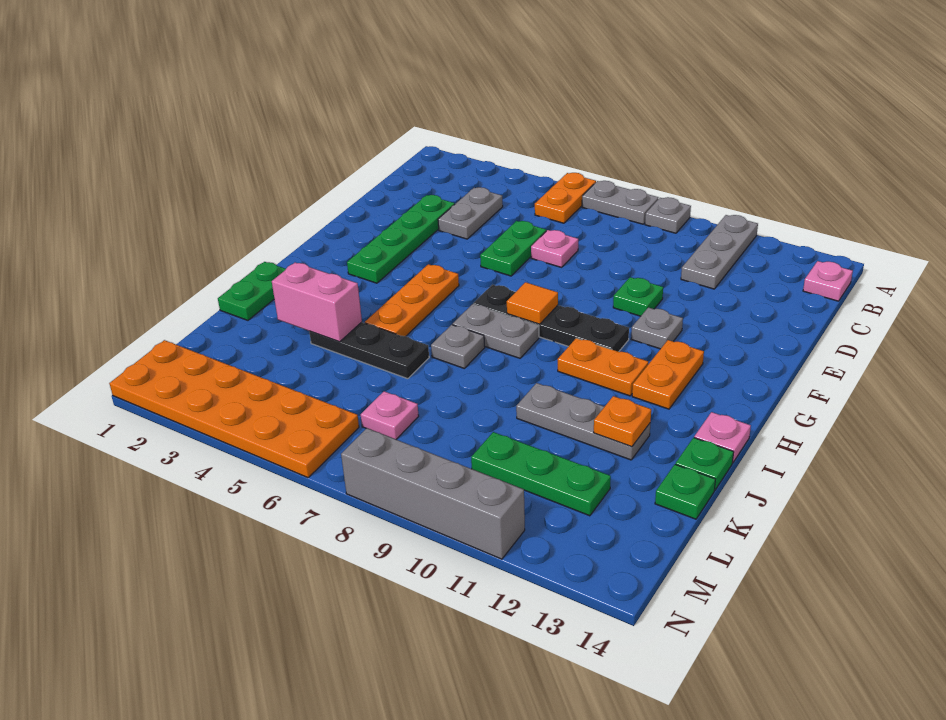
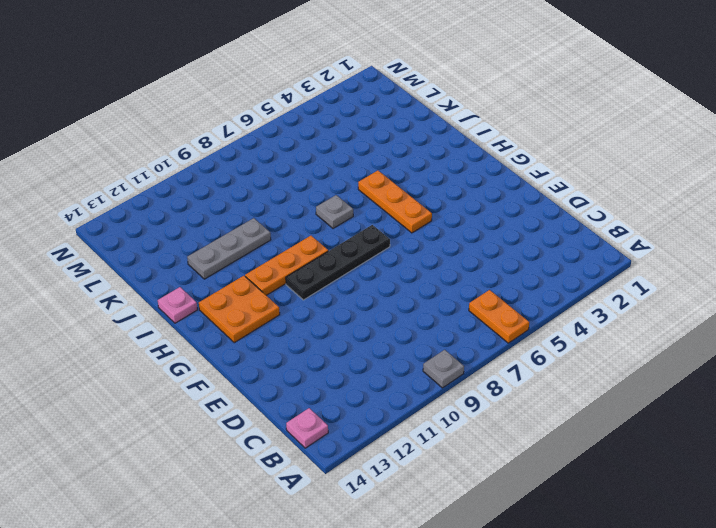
orange plate G12:H13 level 1 -> orange plate G12:H12 level 1
orange plate H9:H11 level 1 -> orange plate H10:H11 level 1
none -> grey plate A7:A8 level 1
none -> grey plate A11:C11 level 1
none -> grey plate C4:D4 level 1
none -> green plate D3:G3 level 1

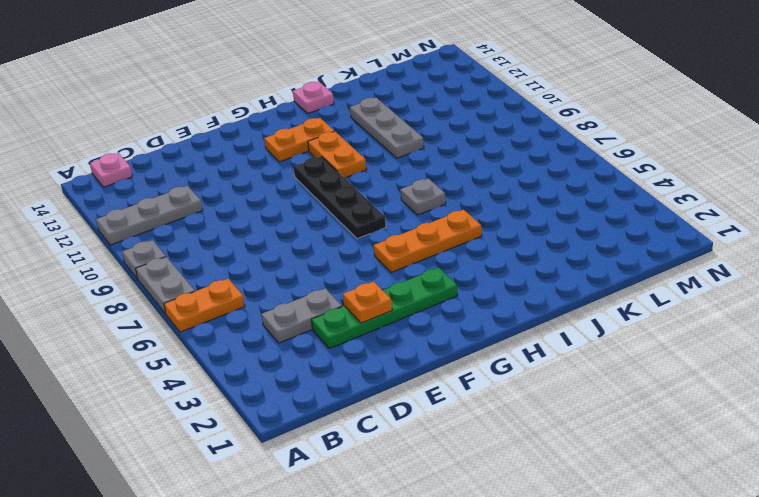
orange plate E3 level 2 -> orange plate J12 level 2
none -> green plate D6:E6 level 1
none -> pink plate D7 level 1
none -> green plate E10 level 1
none -> grey plate F11 level 1

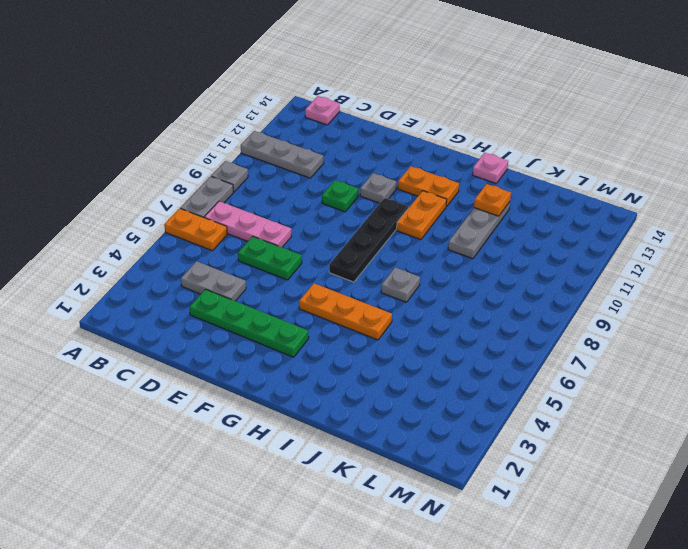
pink plate B7:D7 level 1 -> pink plate D7 level 1
none -> grey plate H7:H8 level 1
none -> green plate I1:J1 level 1
none -> black plate J4:J6 level 1
none -> green plate J14 level 1

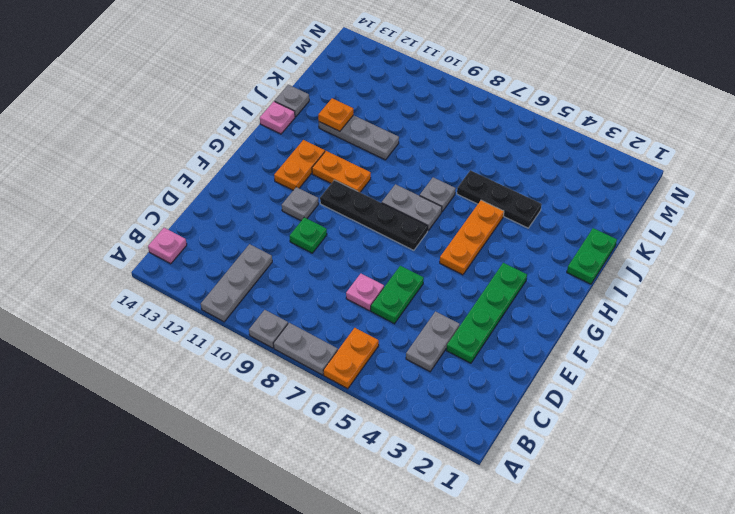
grey plate J14 level 1 -> green plate J14 level 1
none -> green plate K14 level 1
none -> pink plate L7 level 1
none -> green plate L10:L12 level 1
none -> orange plate M1:N6 level 1

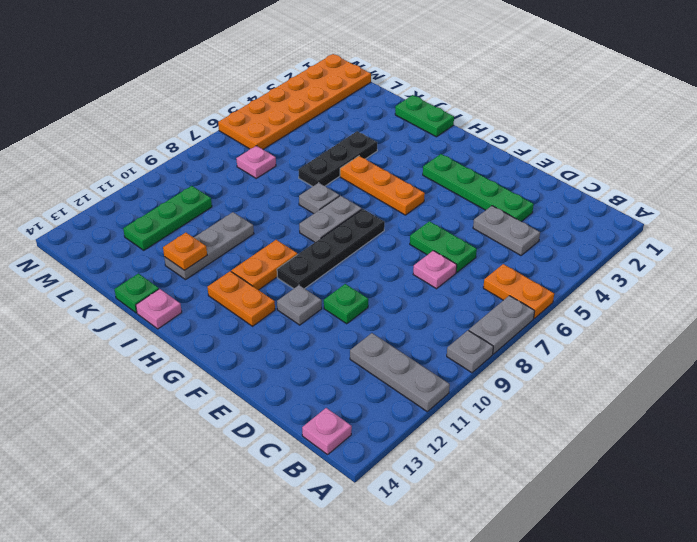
none -> green plate K14 level 1
none -> grey brick N8:N11 level 1
none -> orange tile G8 level 2
none -> pink brick J3:J4 level 2

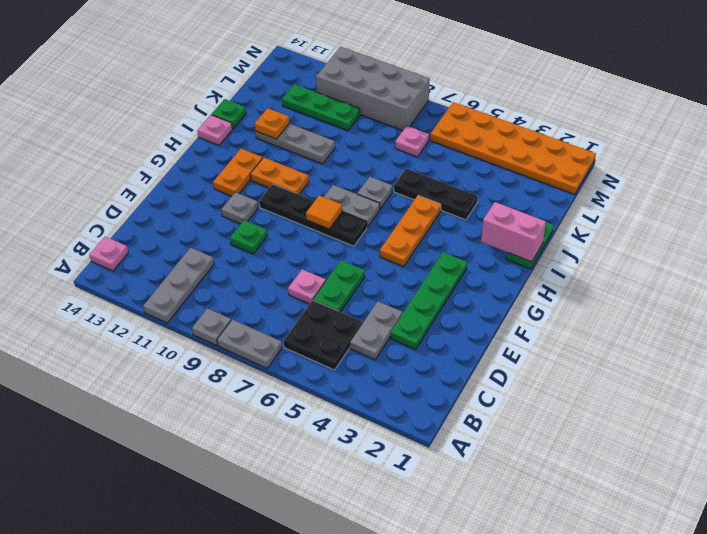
black plate B5:C6 level 1 -> orange plate A6:B6 level 1
pink brick I1:I2 level 2 -> pink brick J3:J4 level 2
grey brick M8:N11 level 1 -> grey brick N8:N11 level 1
none -> green plate K14 level 1

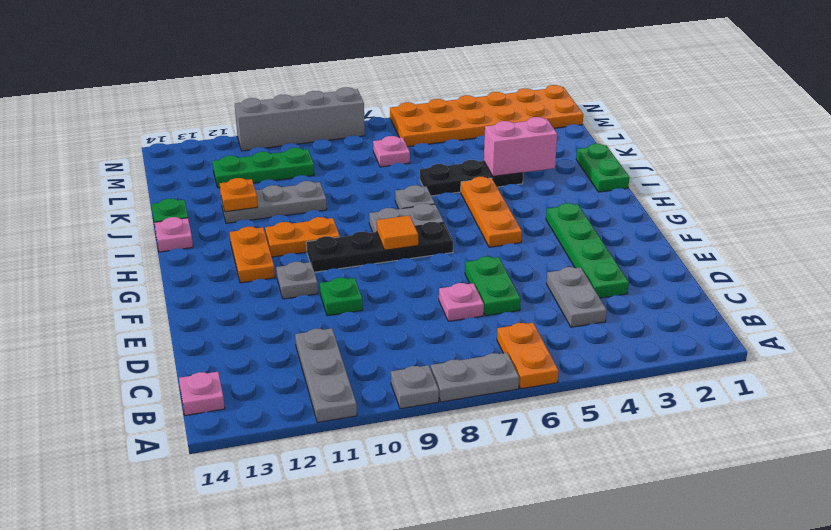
none -> green plate K14 level 1

